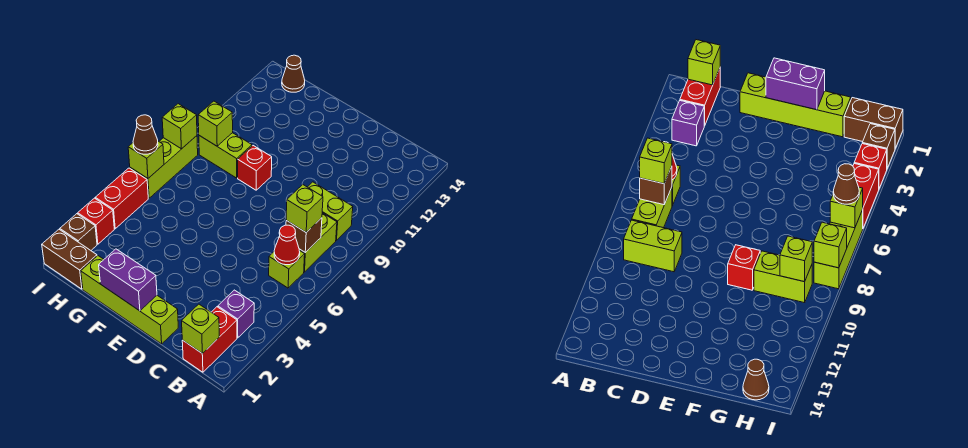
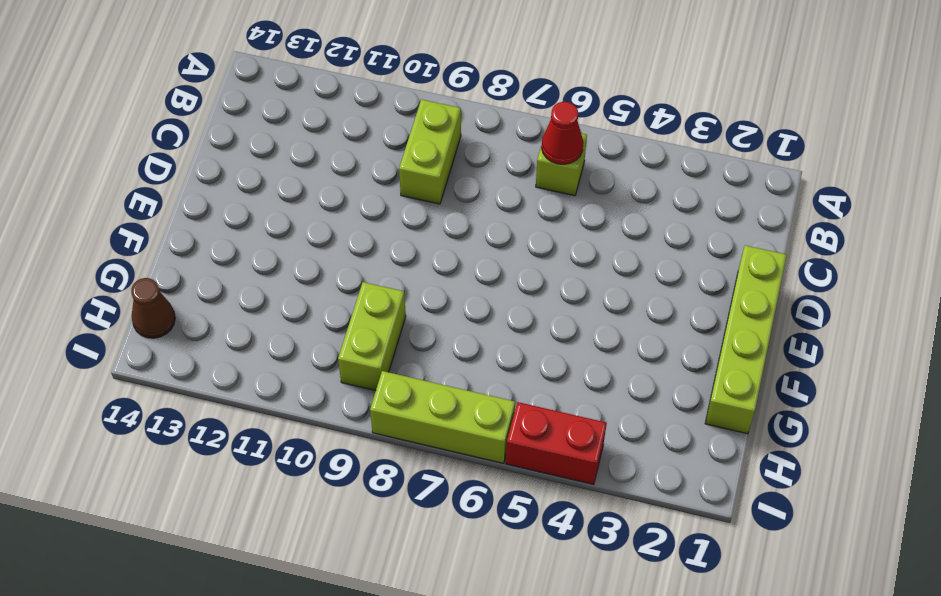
none -> red brick B1:B2 level 1
none -> purple brick B3 level 1
none -> lime brick B7:B8 level 1

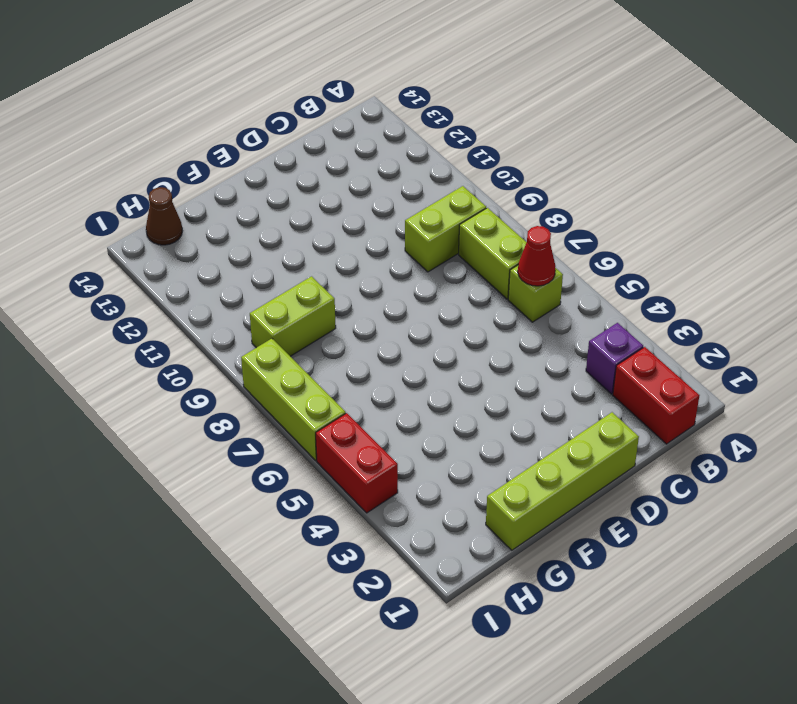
none -> red brick F9 level 1
none -> brown brick H1:I1 level 1
none -> brown brick I2 level 1

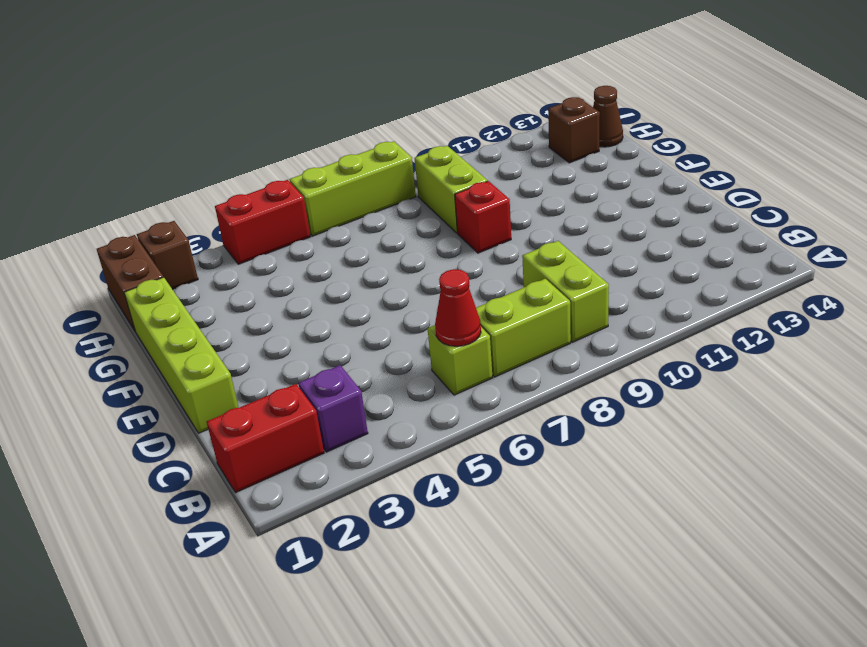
brown brick H13 level 1 -> brown brick B7 level 2
none -> red brick I3 level 1
none -> lime brick B1 level 2
none -> purple brick E1:F1 level 2

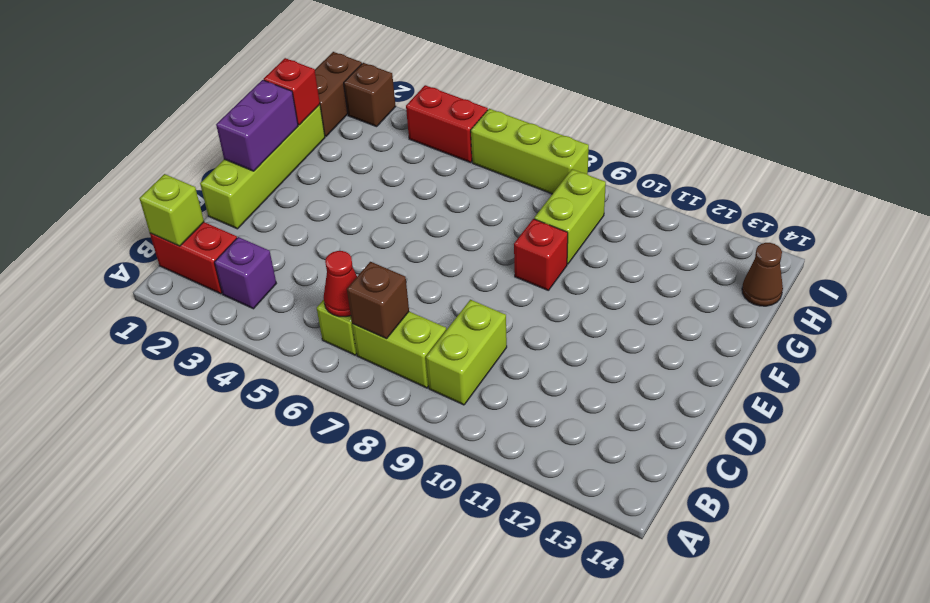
red brick G1 level 2 -> red brick I3 level 1
none -> lime brick H9 level 2
none -> lime brick I6 level 2
none -> lime brick I8 level 2

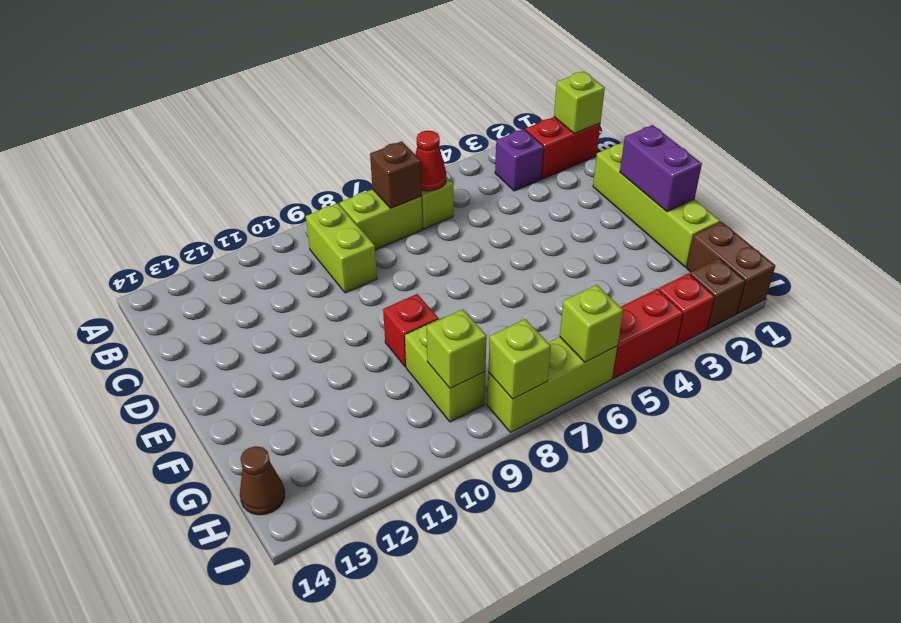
none -> lime brick B7 level 3
none -> brown cone I6 level 3

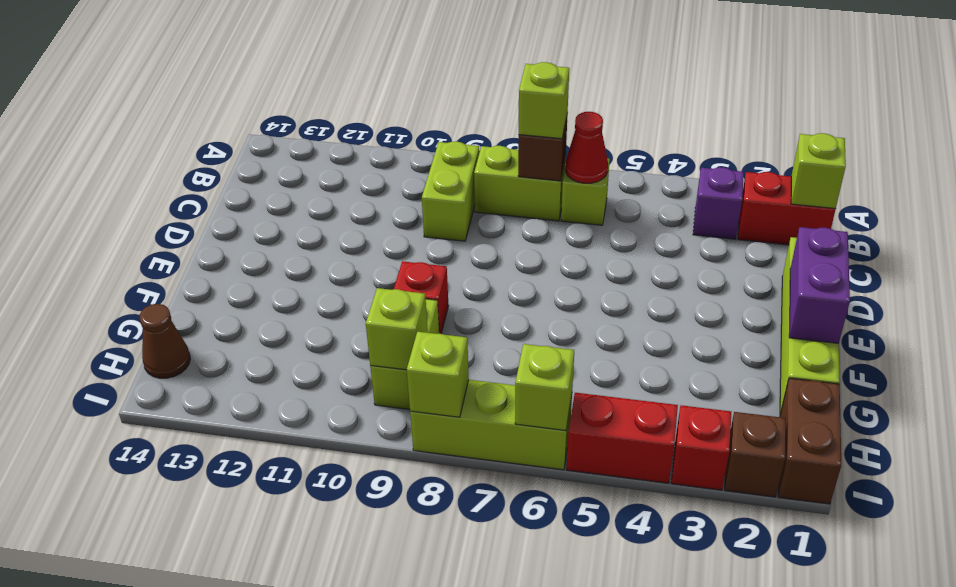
none -> brown cone I6 level 3

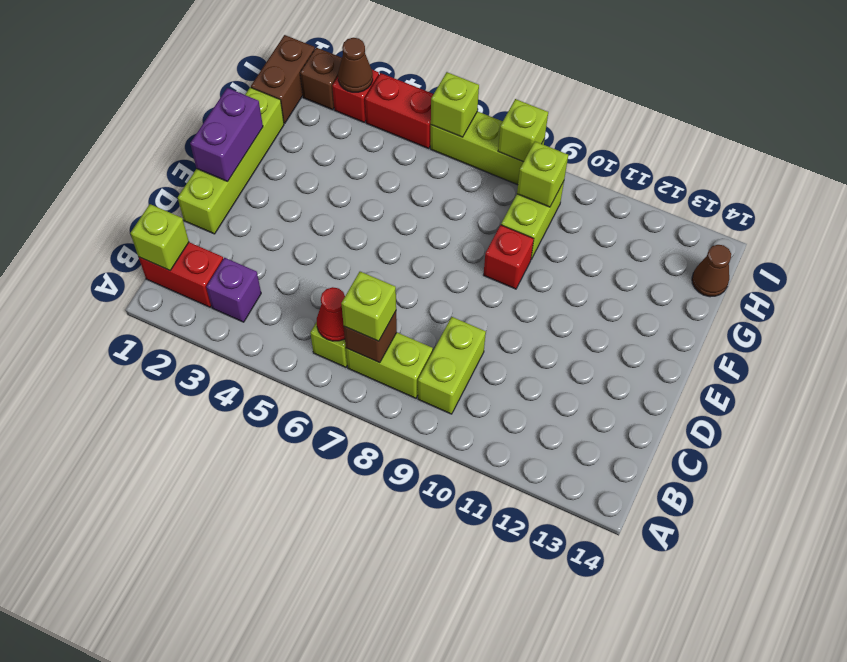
brown cone I3 level 2 -> brown cone I6 level 3

